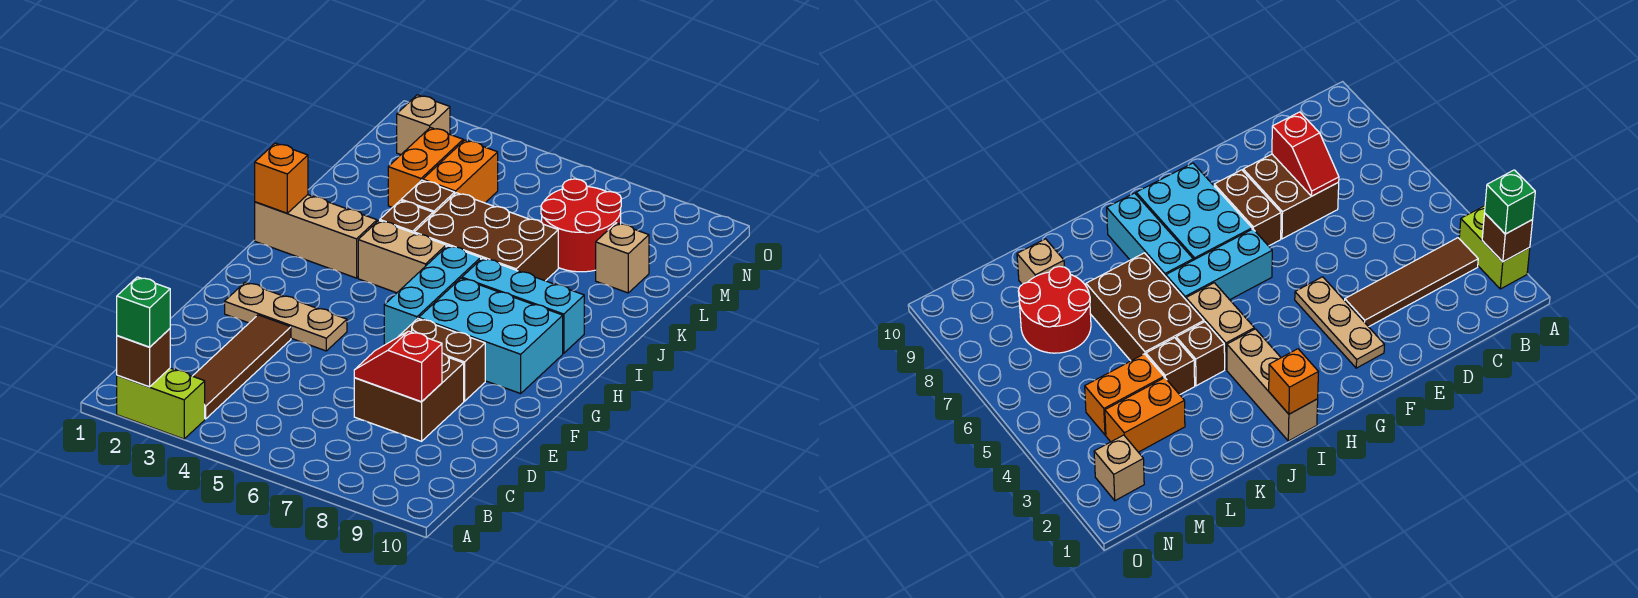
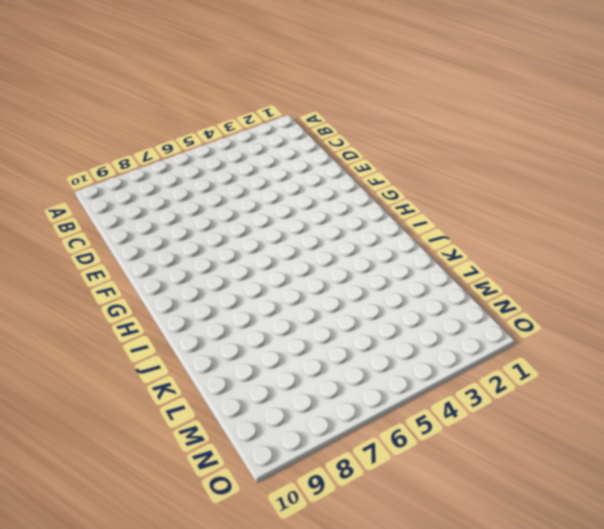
none -> lime brick A2:A3 level 1
none -> brown tile B3:E3 level 1
none -> brown brick D7:E8 level 1

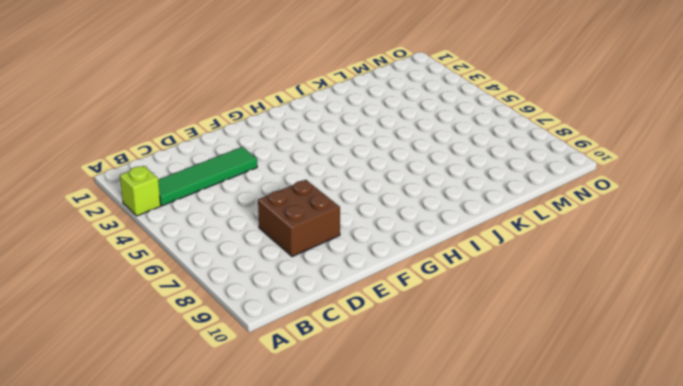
lime brick A3 level 1 -> lime brick A2:A3 level 1
green tile B3:E3 level 1 -> brown tile B3:E3 level 1
none -> tan plate F2:F4 level 1
none -> brown brick F7:F8 level 1
none -> cyan brick G6:I6 level 1

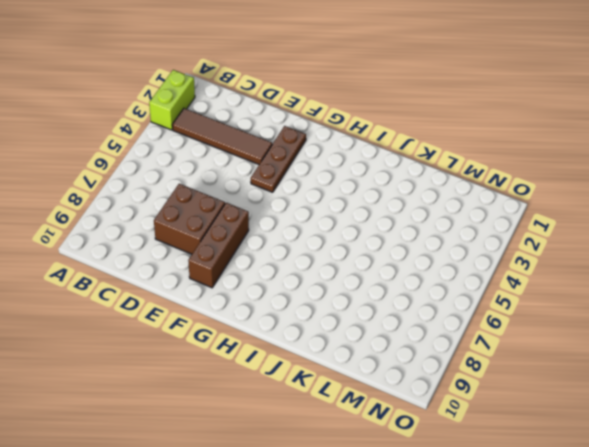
brown plate F2:F4 level 1 -> tan plate F2:F4 level 1
brown brick F7:F9 level 1 -> brown brick F7:F8 level 1
none -> cyan brick G6:I6 level 1
none -> cyan brick G7:H9 level 1
none -> tan brick I1:I3 level 1

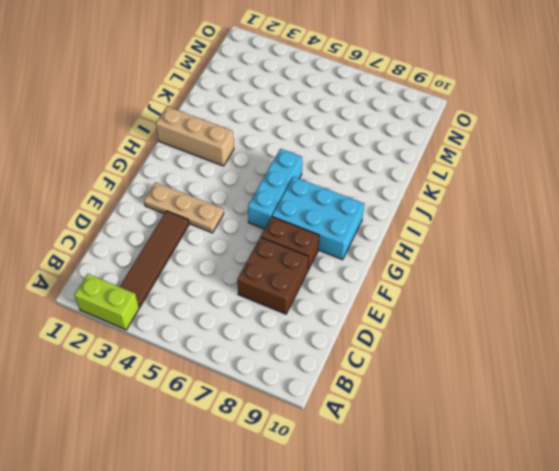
none -> tan brick I4:I5 level 1
none -> cyan brick I7:I9 level 1
none -> brown brick J4 level 1

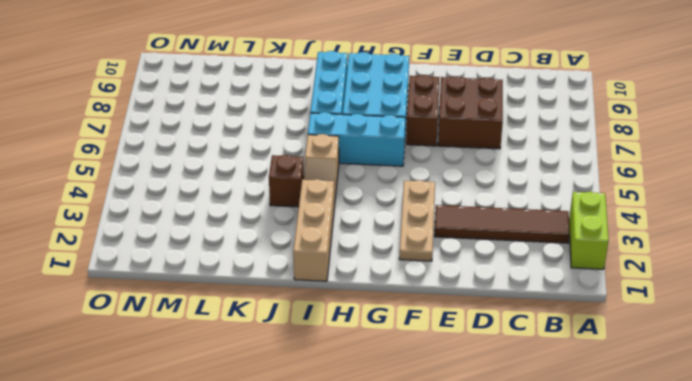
tan slope I4:I5 level 1 top 5 -> tan brick I4:I5 level 1
none -> brown brick J5:K7 level 1
none -> brown brick K4 level 1
none -> orange brick L3:M3 level 1

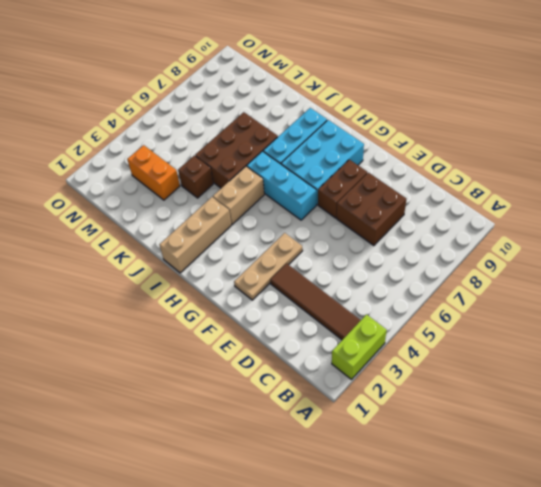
none -> brown brick J4 level 1
none -> orange brick L4:M4 level 1
none -> red round brick L7:M8 level 1

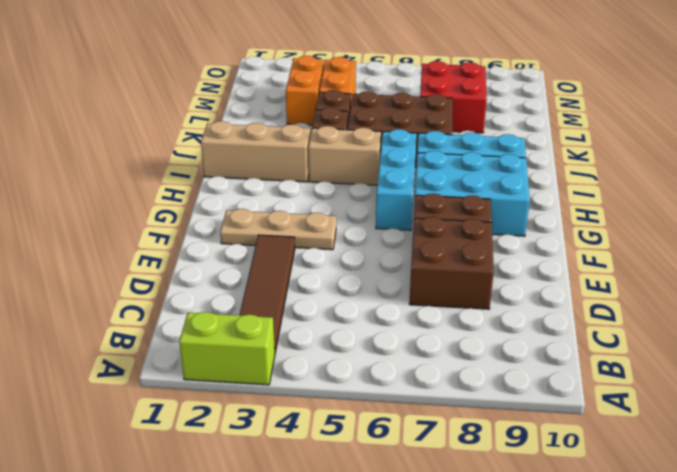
red brick L7:M8 level 1 -> red round brick L7:M8 level 1
none -> tan brick L9 level 1
none -> tan brick N2 level 1
none -> brown brick A2 level 2

